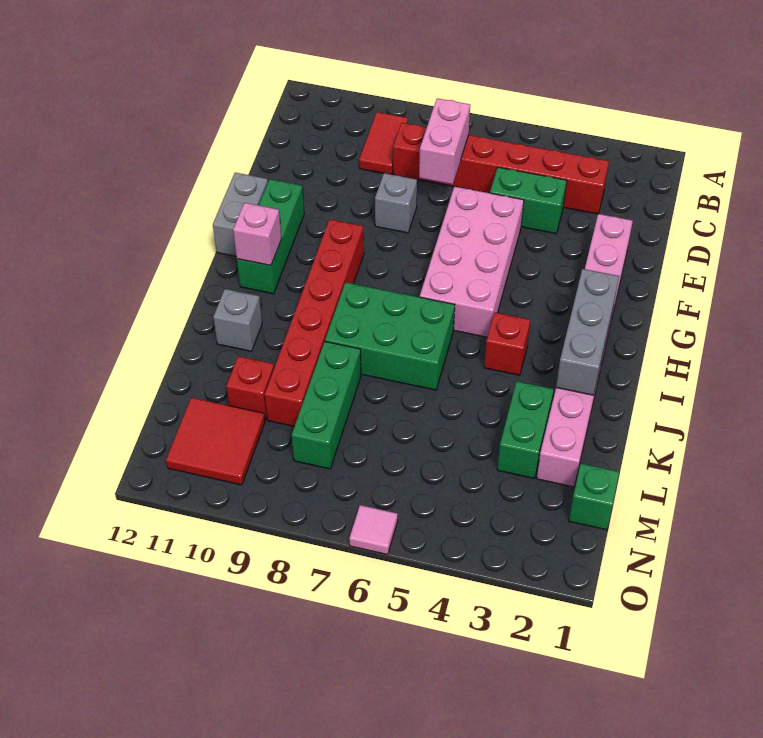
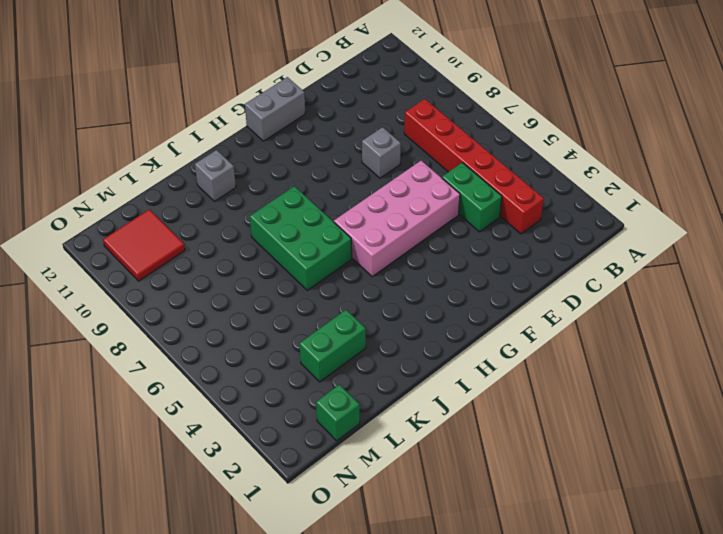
none -> red tile B9:C9 level 1
none -> pink brick E2:L2 level 1
none -> green brick F11:H11 level 1

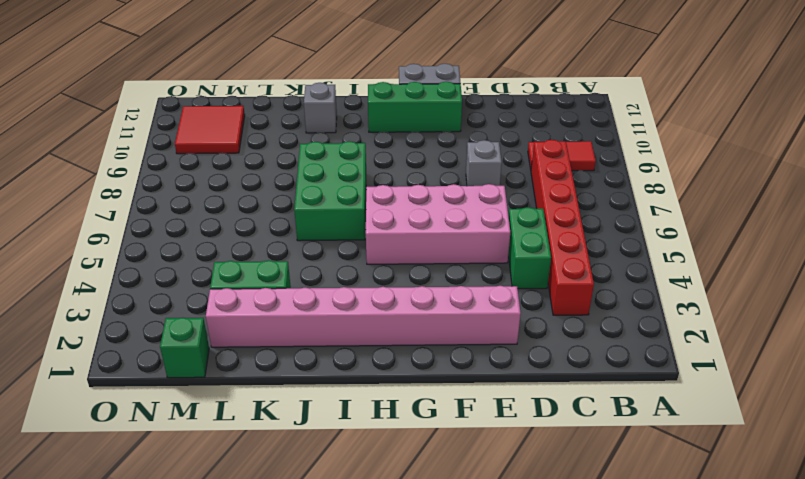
none -> red brick G9:L9 level 1
none -> red brick I4 level 1
none -> green brick K8:M8 level 1

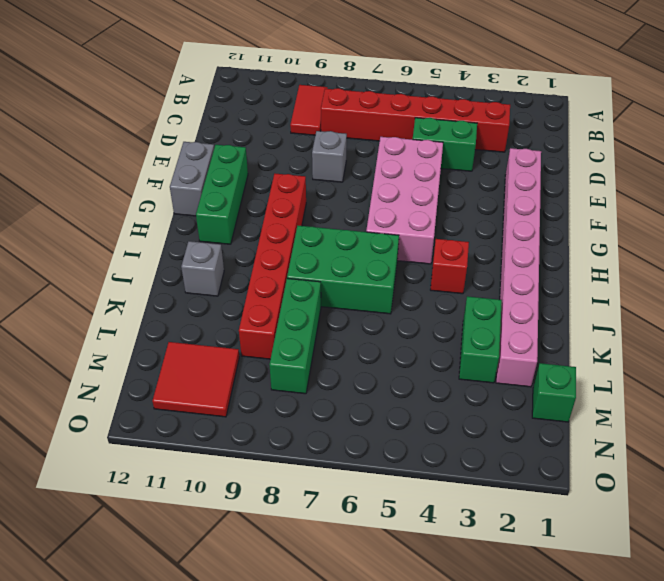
none -> red brick L10 level 1
none -> pink tile O6 level 1
none -> pink brick C7:D7 level 2

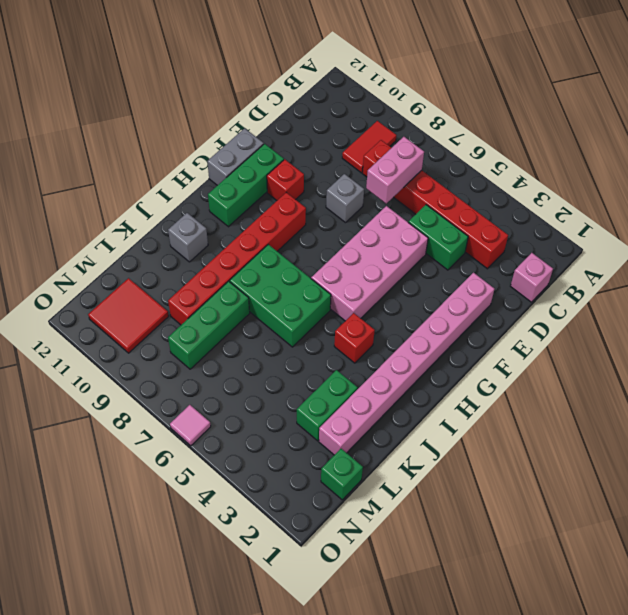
pink brick C1 level 1 -> pink brick H11 level 2
red brick F10 level 1 -> red brick L10 level 1
none -> grey brick H2:J2 level 2

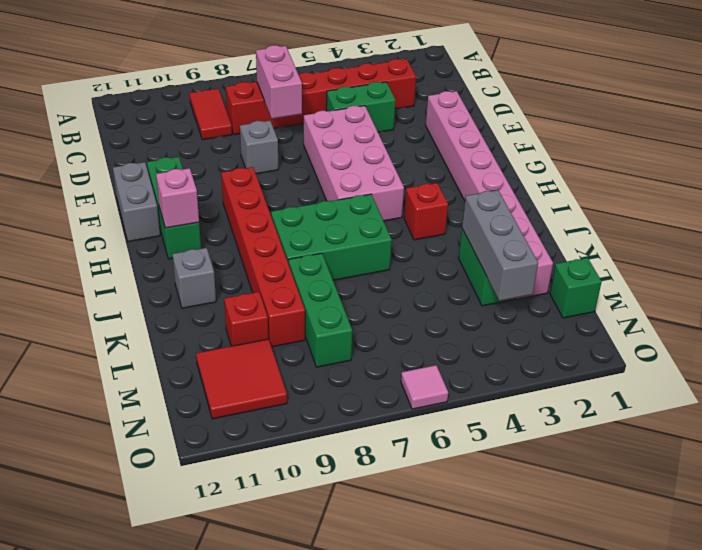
grey brick K3:M3 level 2 -> grey brick H2:J2 level 2

